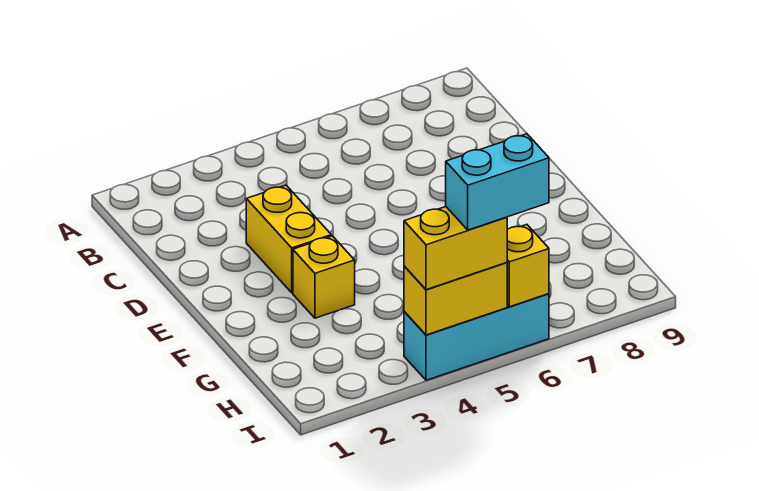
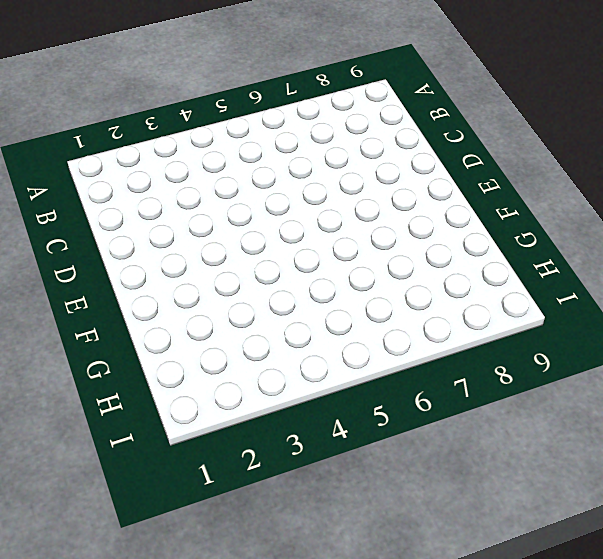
none -> yellow brick D3:E3 level 1
none -> yellow brick F3 level 1

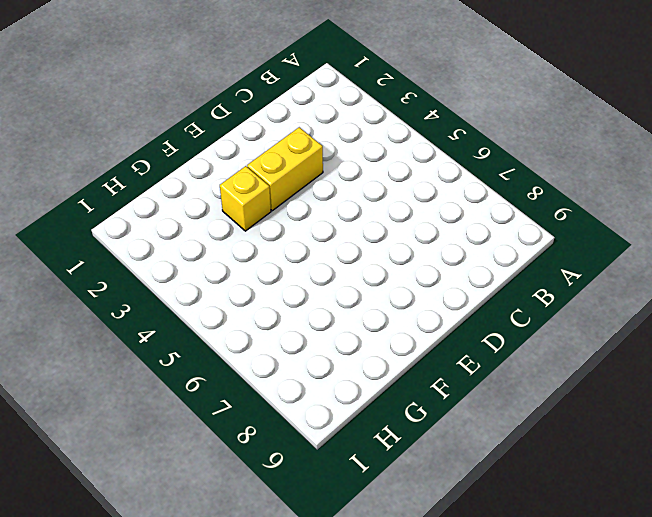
none -> cyan brick I4:I6 level 1
none -> yellow brick I4:I5 level 2

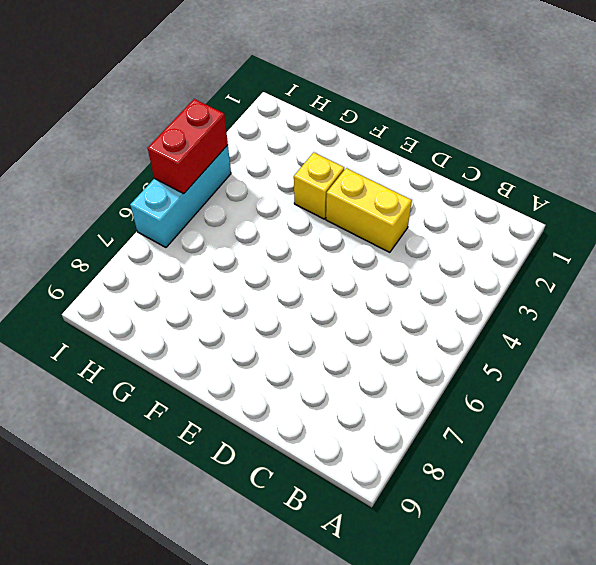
red brick I4:I5 level 2 -> yellow brick I4:I5 level 2
none -> yellow brick I6 level 2
none -> yellow brick I4:I5 level 3

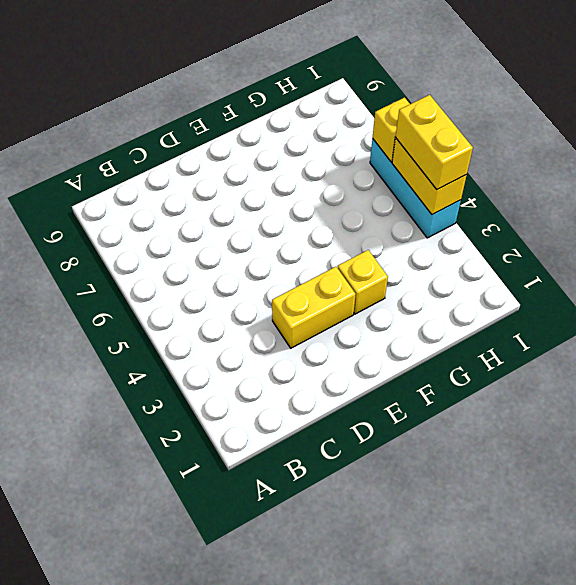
none -> cyan brick I5:I6 level 4

